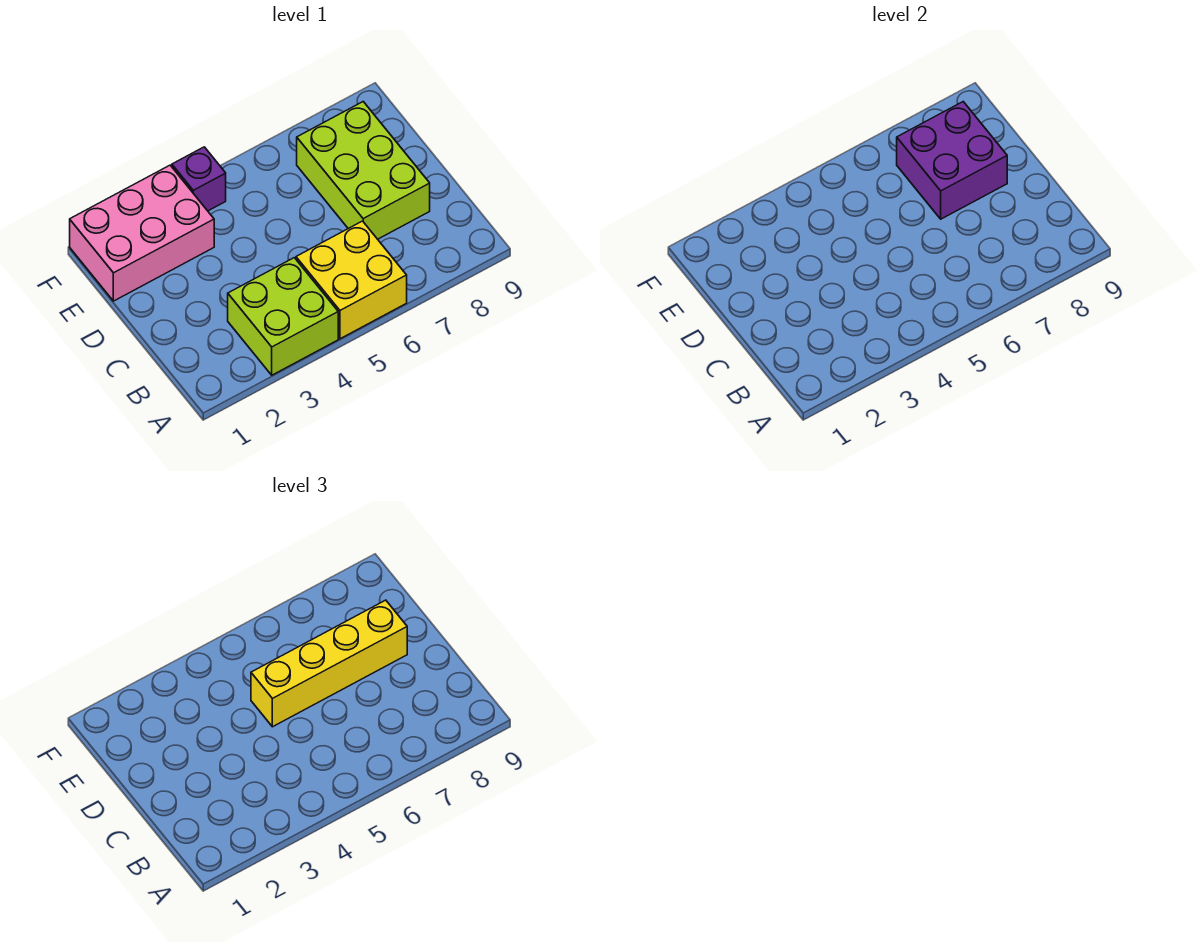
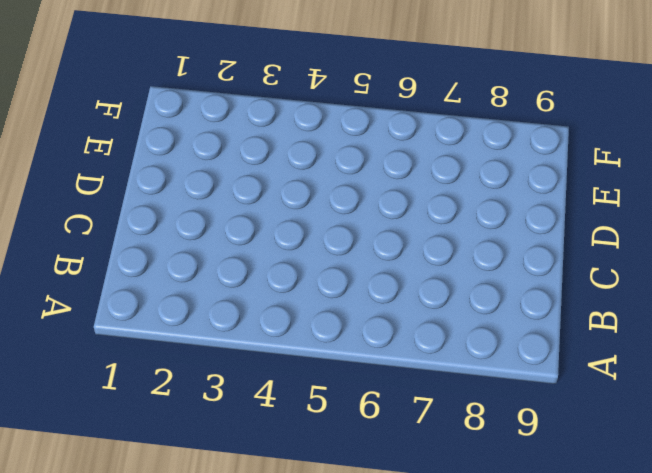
none -> lime brick A3:B4 level 1
none -> yellow brick A5:B6 level 1

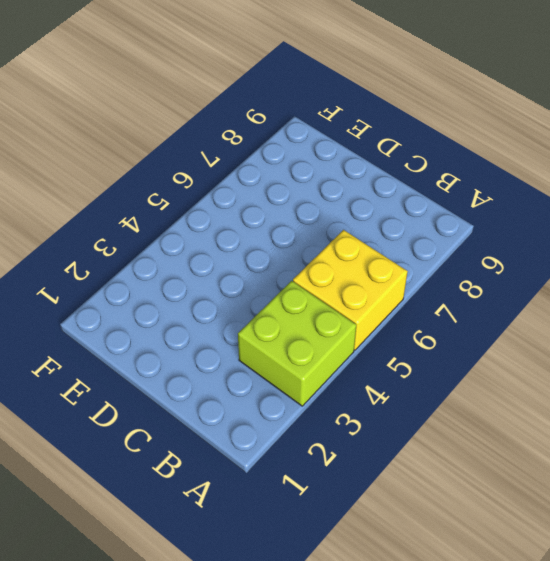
none -> lime brick C7:E8 level 1
none -> pink brick E1:F3 level 1

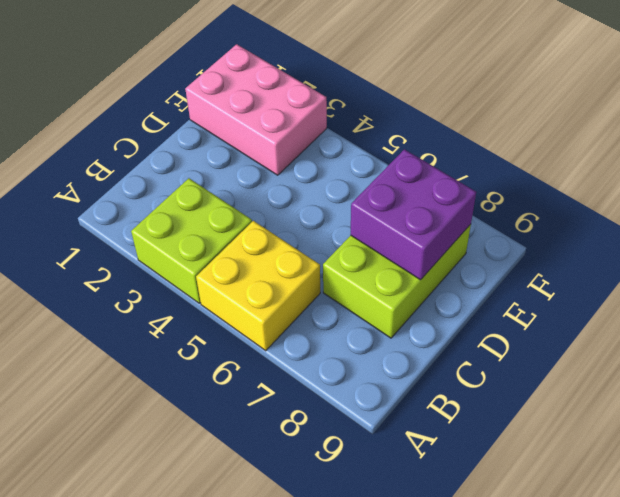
none -> purple brick F4 level 1
none -> yellow brick D5:D8 level 3

